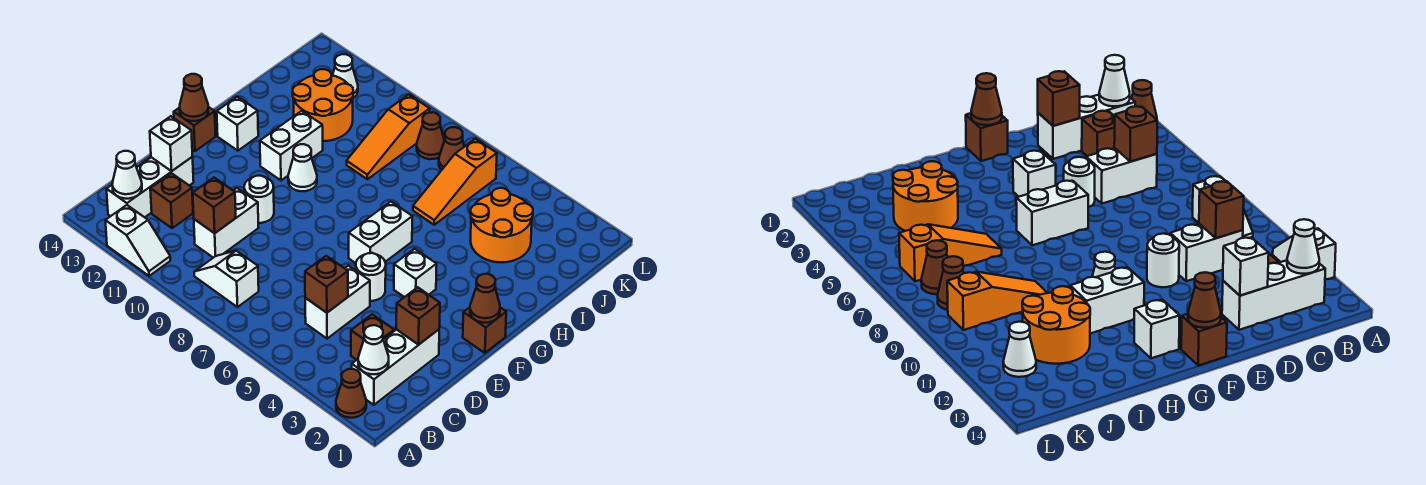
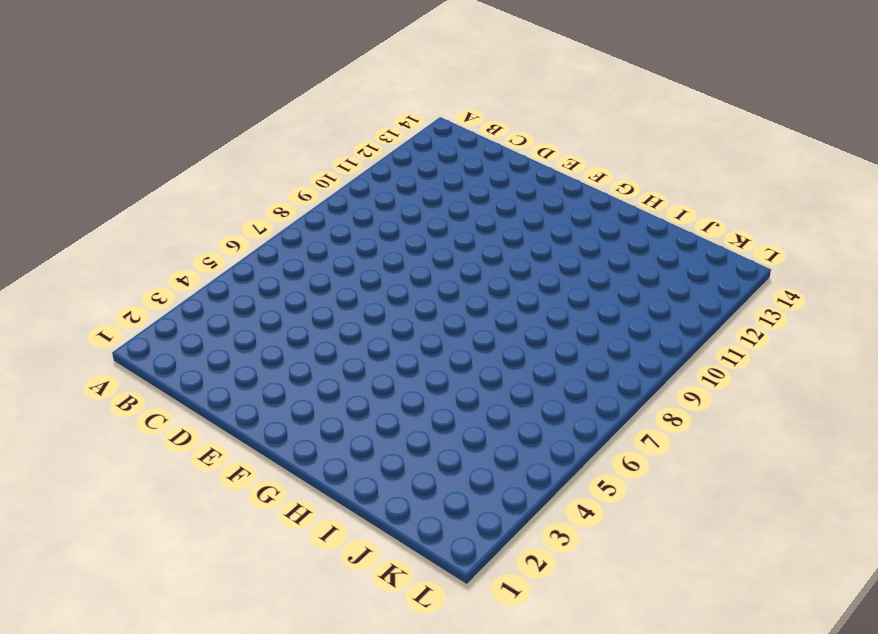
none -> brown cone A2 level 1
none -> white slope A11:A12 level 1 top 12
none -> white brick B2:D2 level 1
none -> white slope B8:B9 level 1 top 8

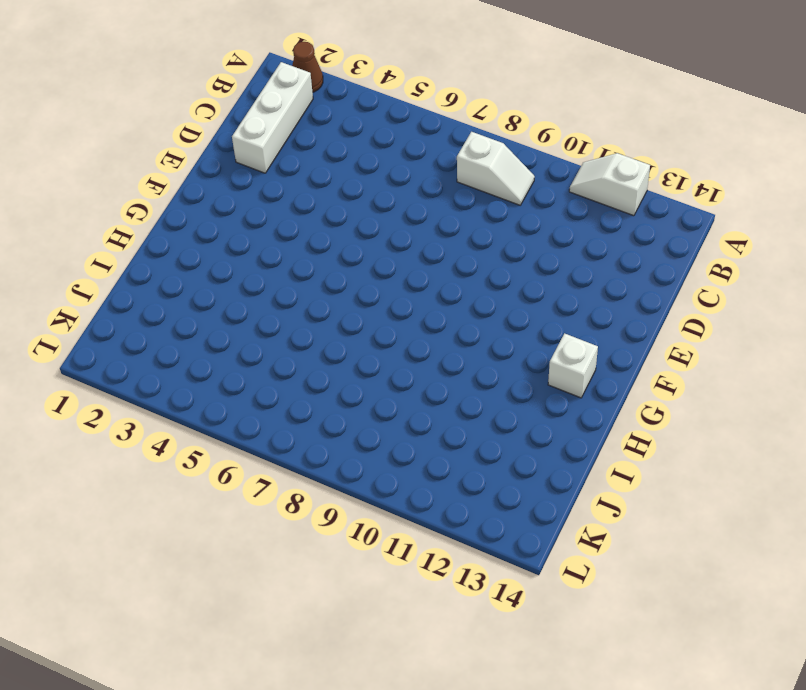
none -> white brick B13:D13 level 1
none -> brown brick C3 level 1
none -> white brick C5:D5 level 1
none -> white brick C10:D10 level 1

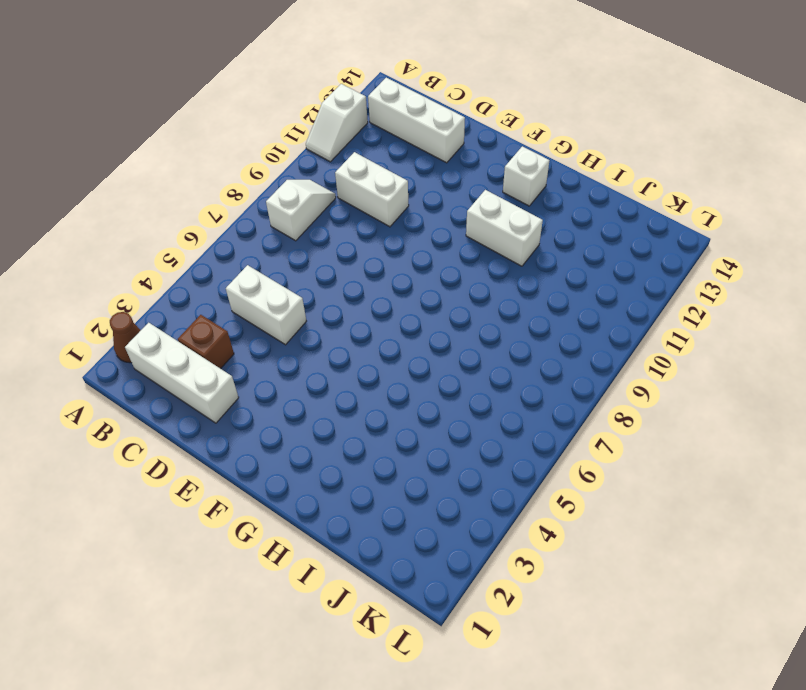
none -> brown brick C12 level 1
none -> white round brick E5 level 1
none -> white round brick E10 level 1
none -> brown brick F1 level 1

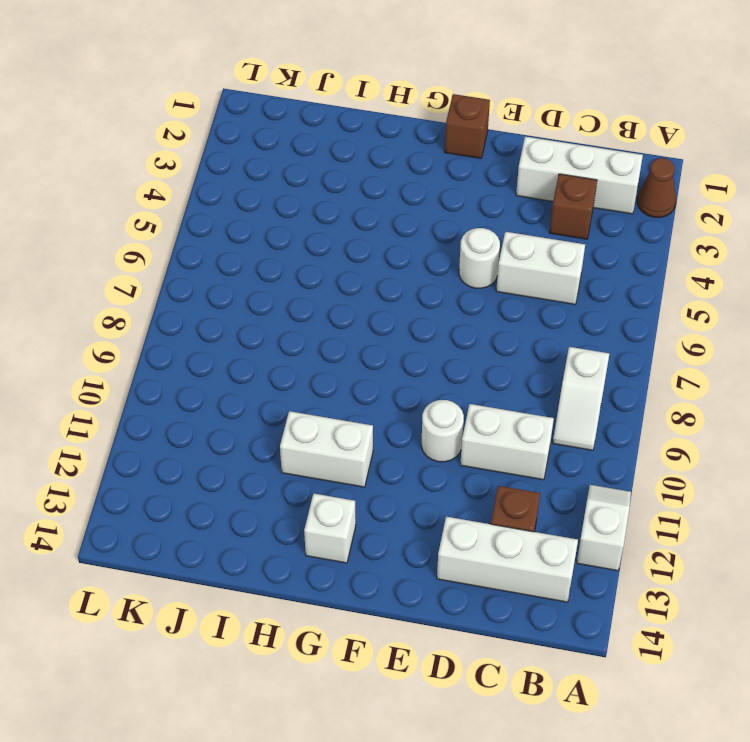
none -> white brick F4 level 1
none -> white brick F6:G6 level 1
none -> brown brick F14 level 1
none -> white cone G10 level 1

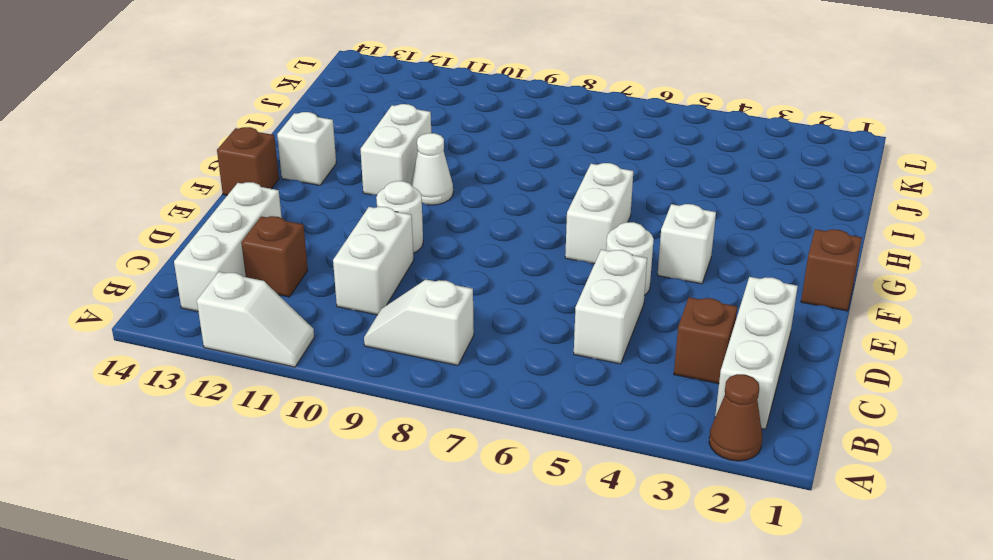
none -> orange round brick I3:J4 level 1
none -> orange slope I6:K6 level 1 top K
none -> orange slope I9:K9 level 1 top K
none -> orange round brick I11:J12 level 1

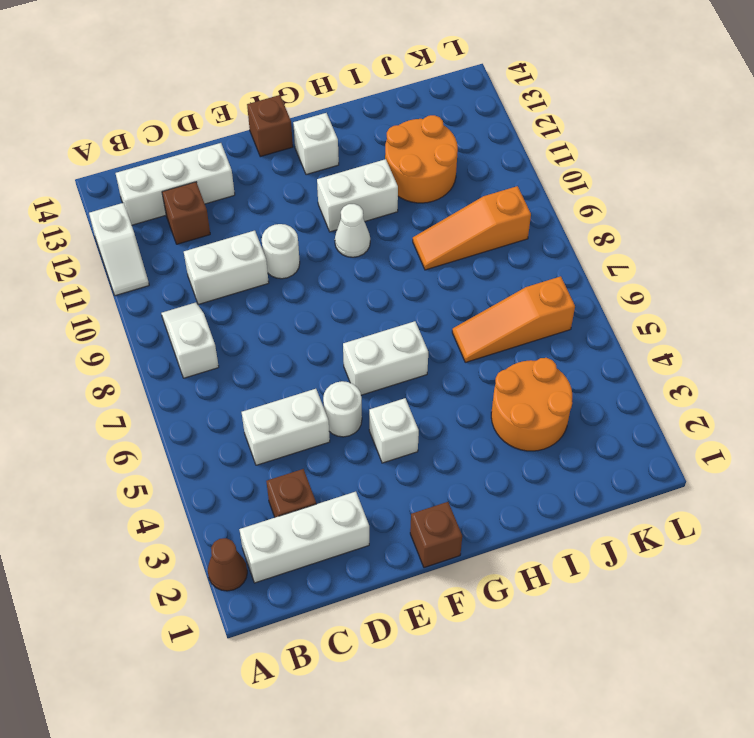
none -> brown cone K7 level 1
none -> brown cone K8 level 1
none -> white cone K12 level 1
none -> white cone B2 level 2

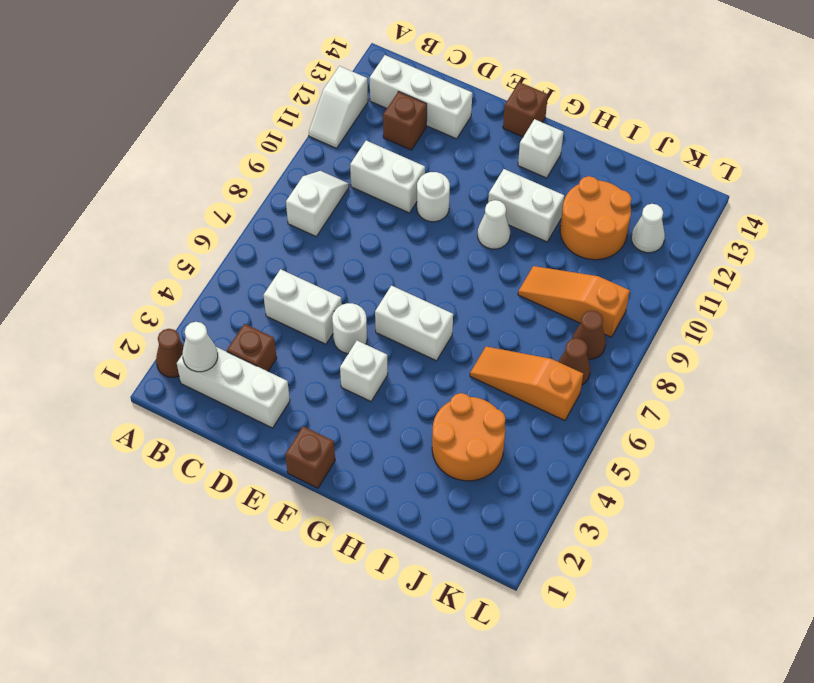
none -> white cone B13 level 2
none -> brown brick C5 level 2
none -> brown brick C10 level 2
none -> brown brick D2 level 2

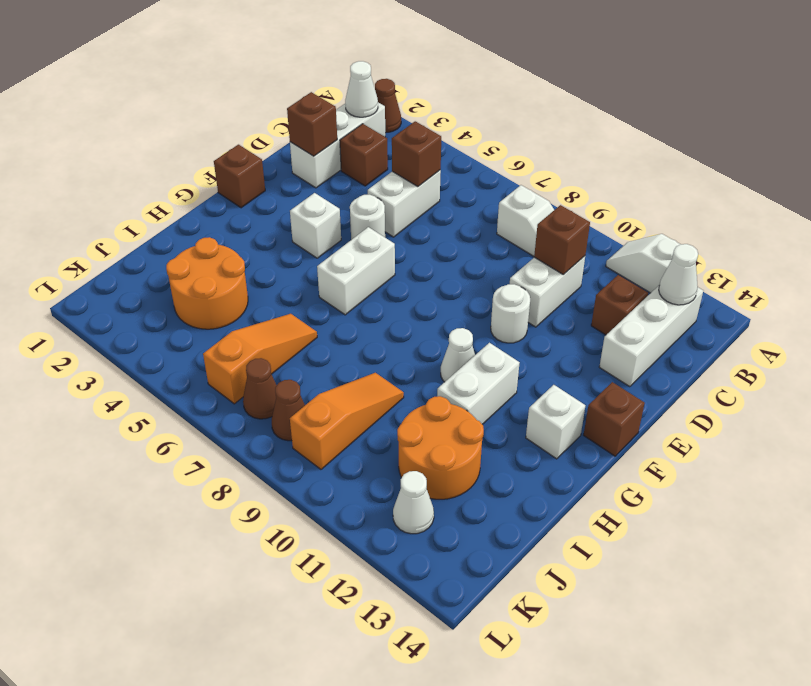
none -> white brick D13 level 2
none -> brown cone F1 level 2
none -> brown cone F14 level 2

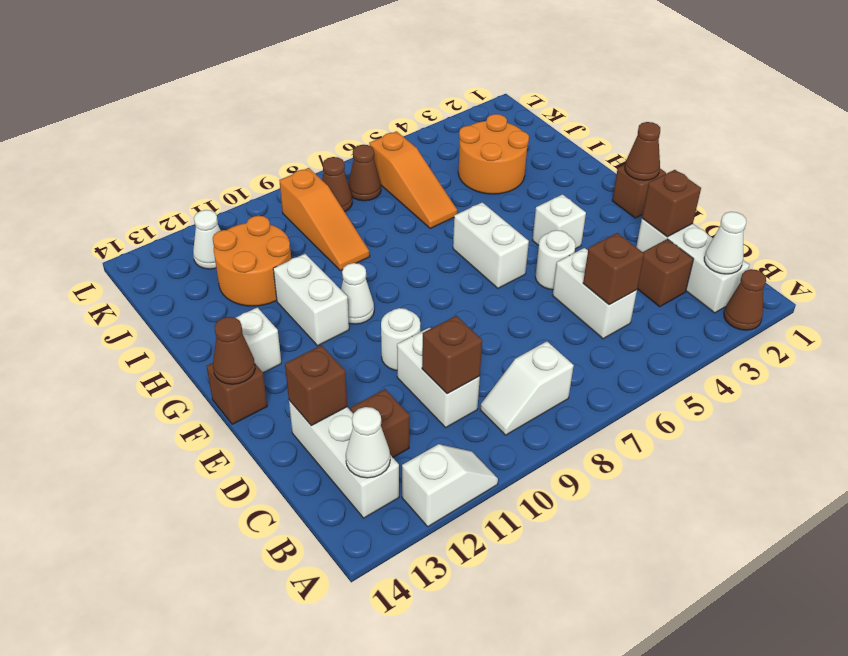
brown brick D13 level 2 -> white brick D13 level 2

